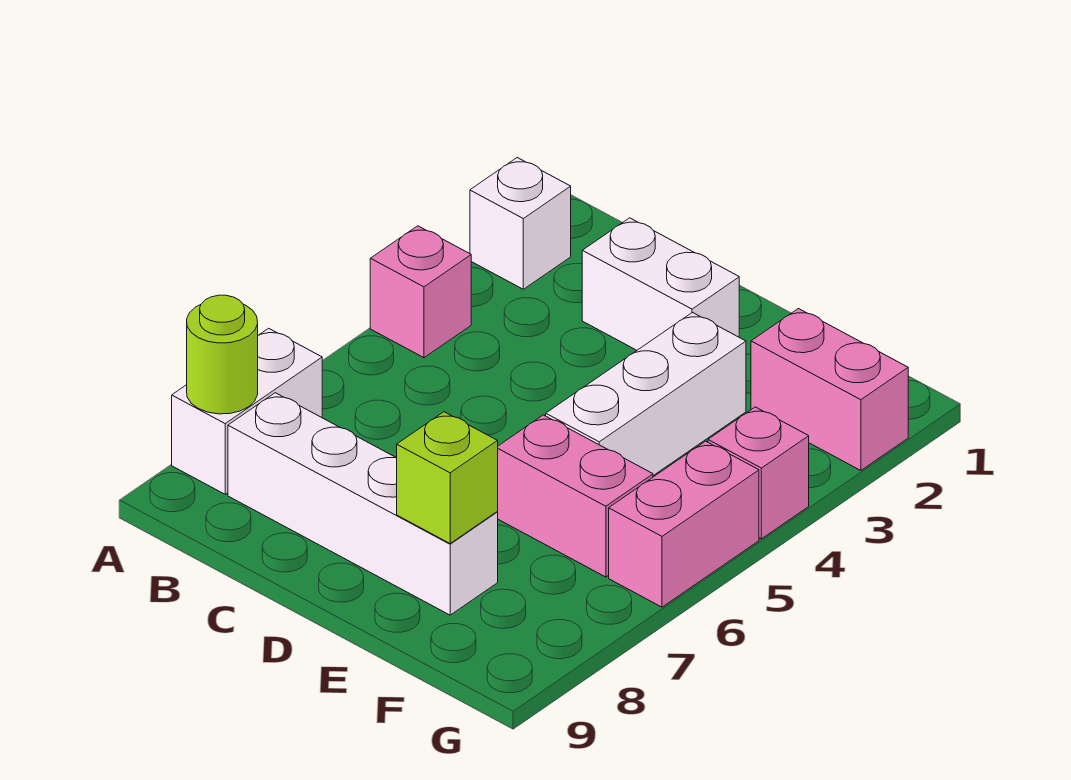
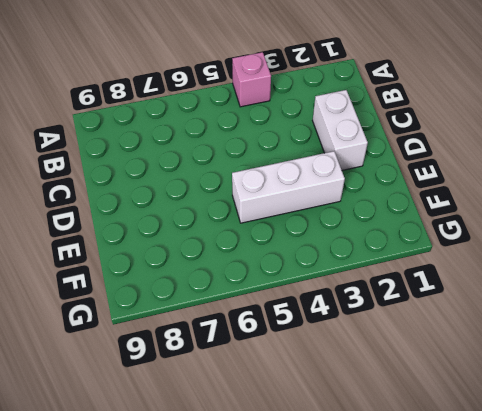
none -> white brick A2 level 1
none -> white brick A7:A8 level 1
none -> white brick B8:E8 level 1

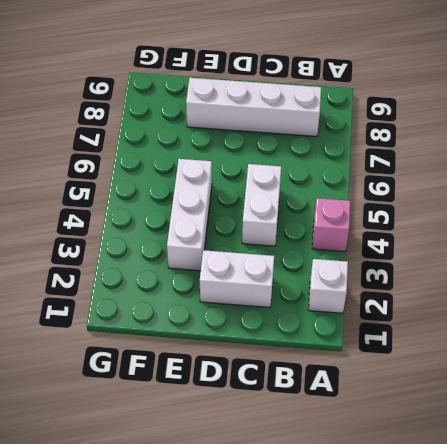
white brick C4:C5 level 1 -> white brick A7:A8 level 1
none -> pink brick E6:F6 level 1
none -> pink brick F2:G2 level 1
none -> pink brick G4 level 1

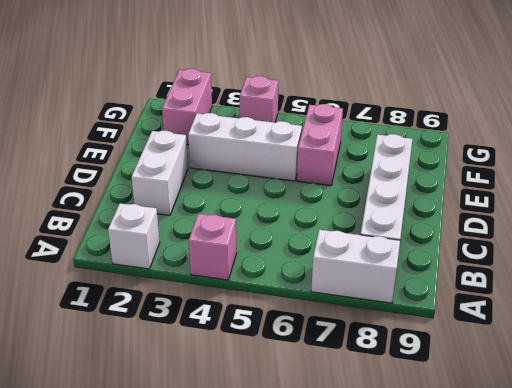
none -> pink brick G5:G6 level 1
none -> lime round brick A8 level 2
none -> lime brick E8 level 2

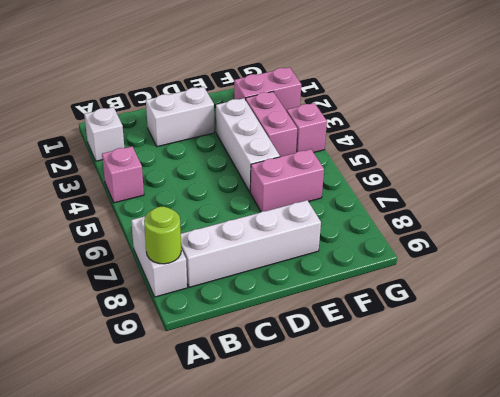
pink brick F3:F4 level 1 -> pink brick G5:G6 level 1
none -> lime brick E8 level 2

